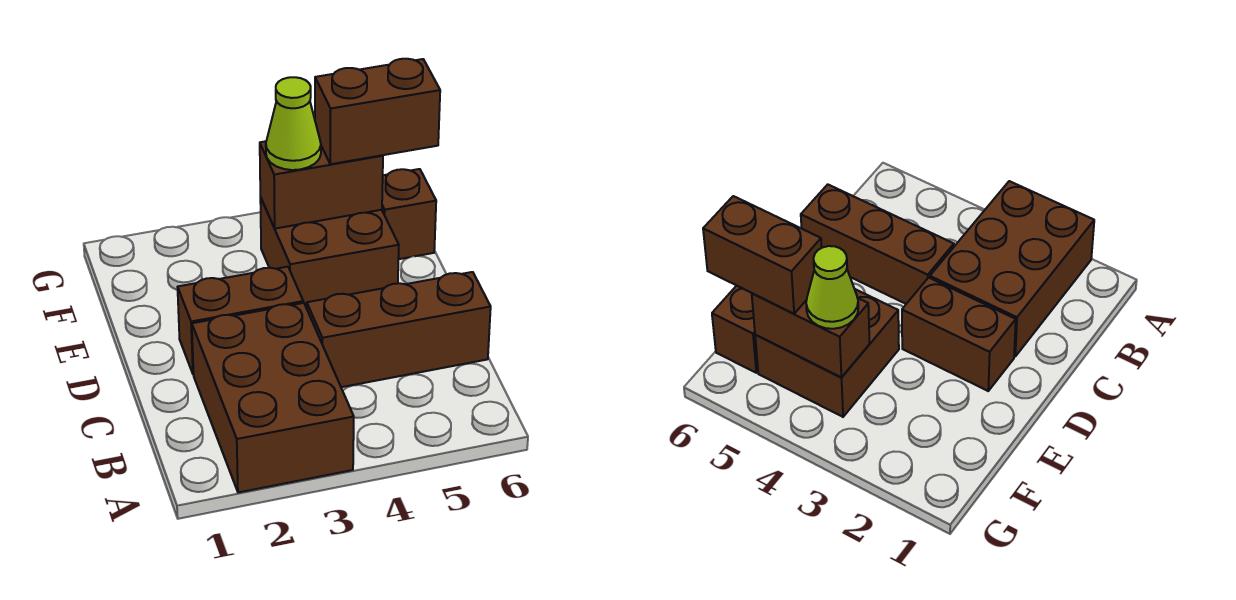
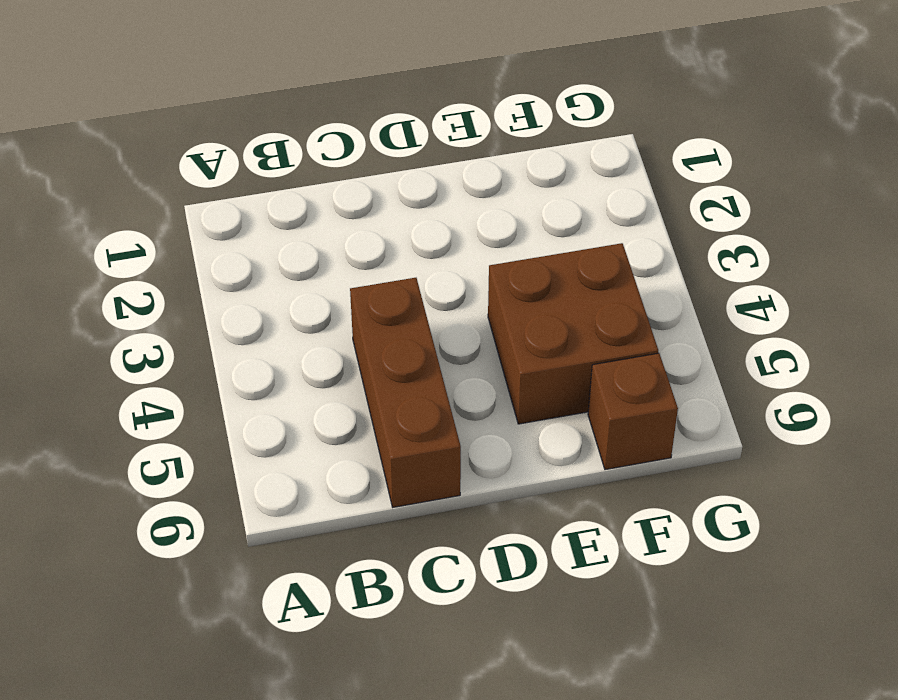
none -> brown brick A2:C3 level 1
none -> brown brick D2:D3 level 1

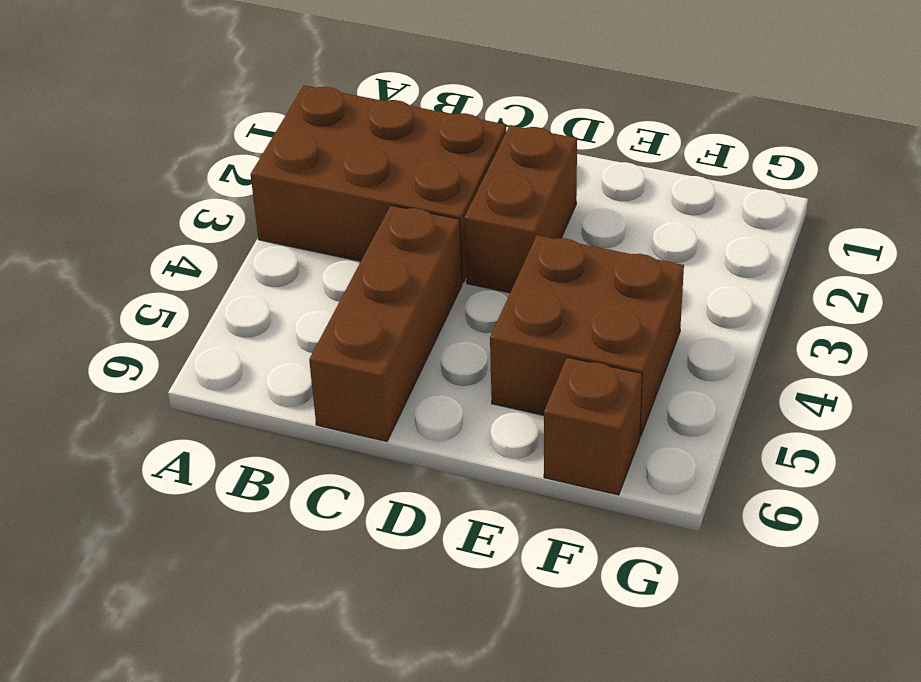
none -> brown brick F4:F5 level 2
none -> lime cone F4 level 3

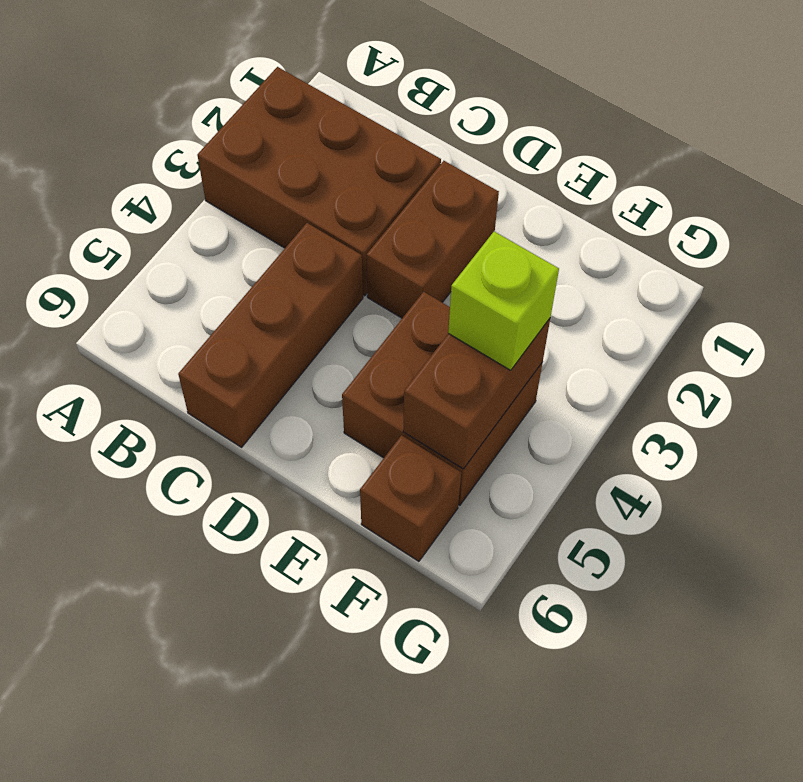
lime brick F4 level 3 -> lime cone F4 level 3
none -> brown brick F5:F6 level 3

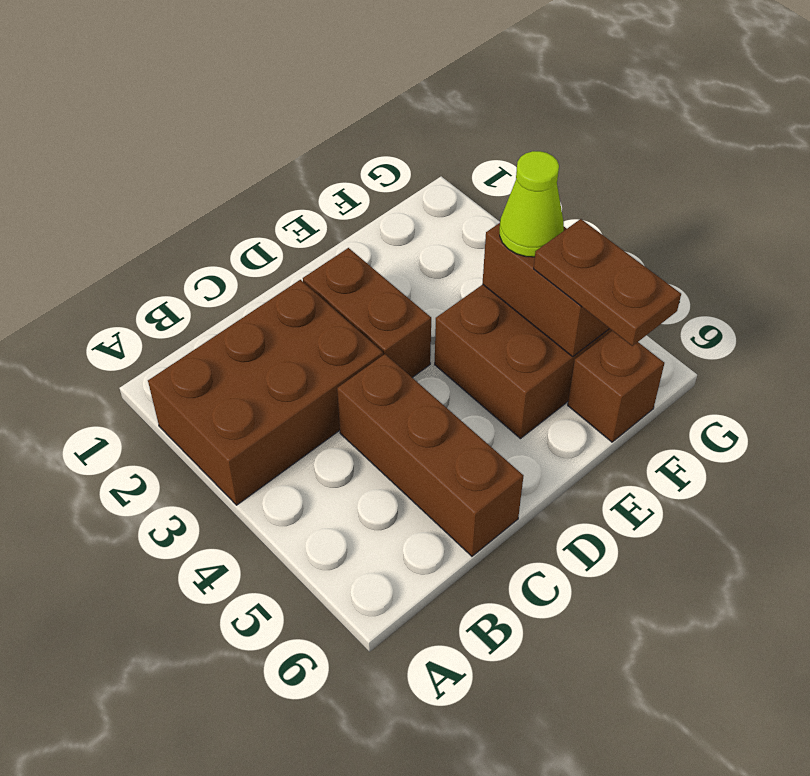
brown plate F5:F6 level 3 -> brown brick F5:F6 level 3

